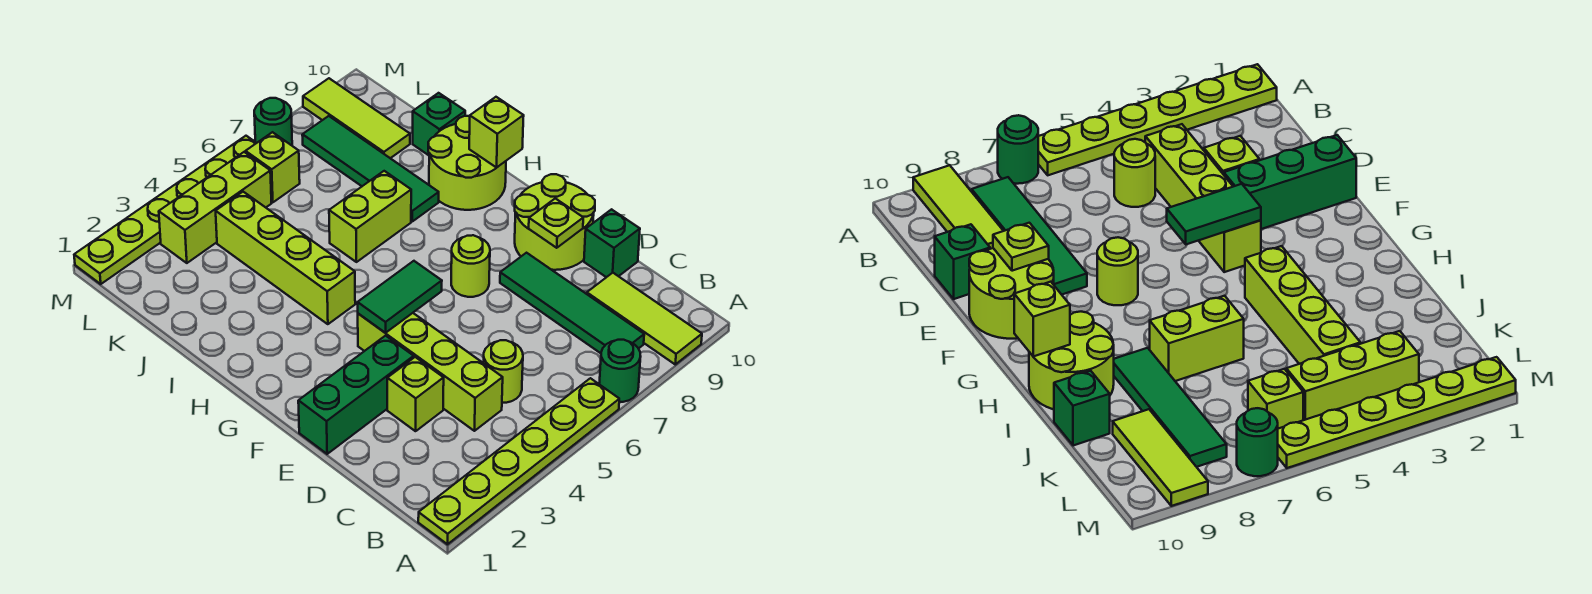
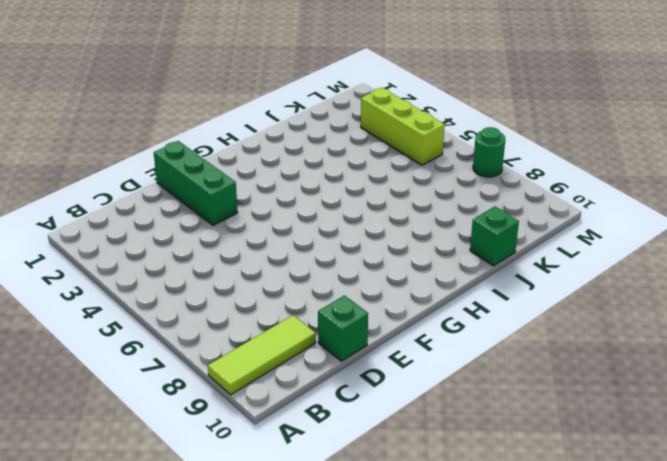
none -> lime plate A1:A6 level 1
none -> green round brick A7 level 1
none -> green tile B8:E8 level 1

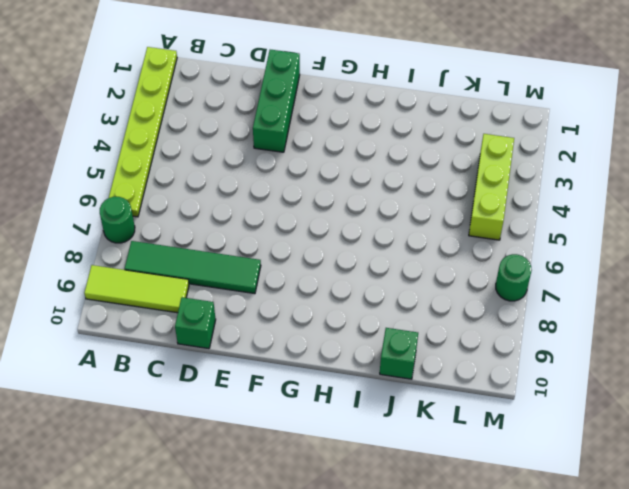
none -> lime brick C4:F4 level 1
none -> lime round brick C5 level 1
none -> lime brick D3 level 1

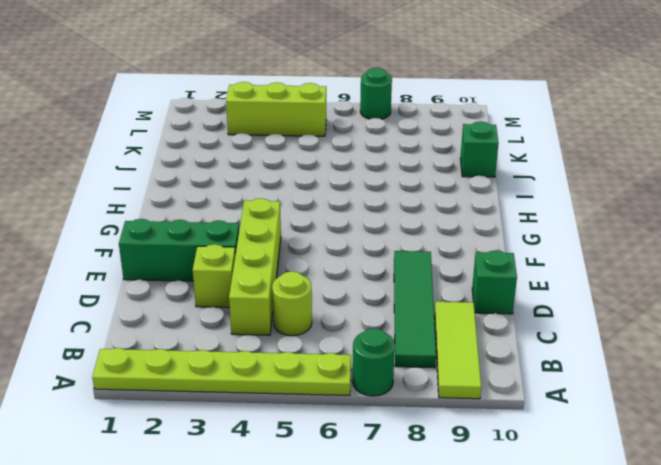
none -> lime round brick E9:F10 level 1
none -> lime round brick F7 level 1
none -> lime brick H4:K4 level 1

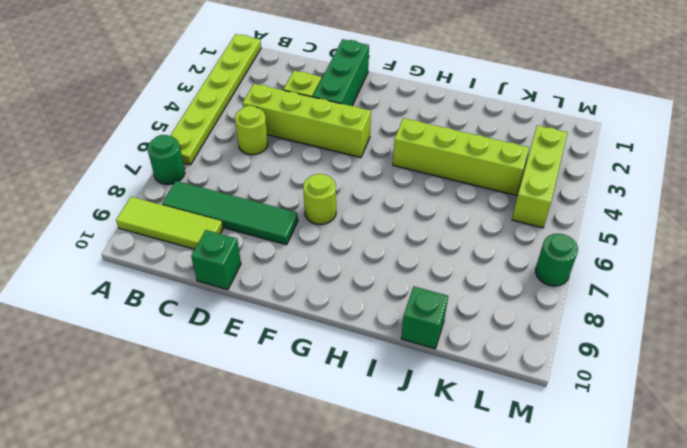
none -> lime round brick E9:F10 level 1
none -> lime round brick H9:I10 level 1
none -> lime brick I6:I7 level 1

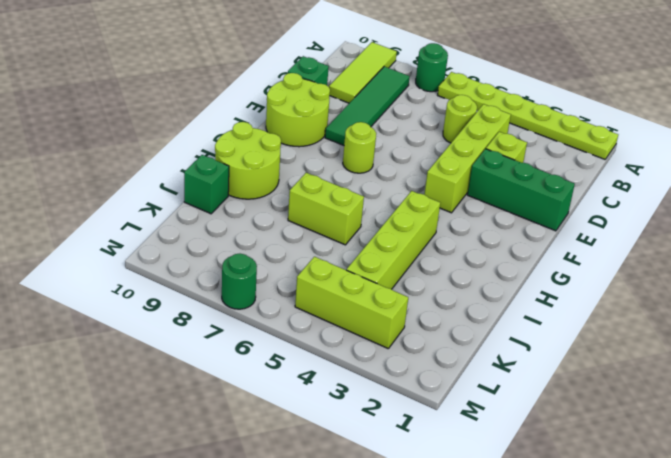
none -> green tile I8:L8 level 1
none -> lime tile K9:M9 level 1
none -> lime brick L6 level 1

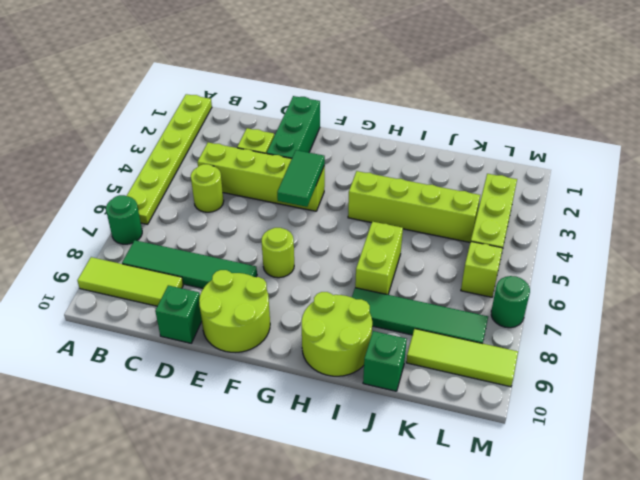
none -> lime plate M1:M6 level 1
none -> lime plate E9 level 2
none -> lime brick H10 level 2

